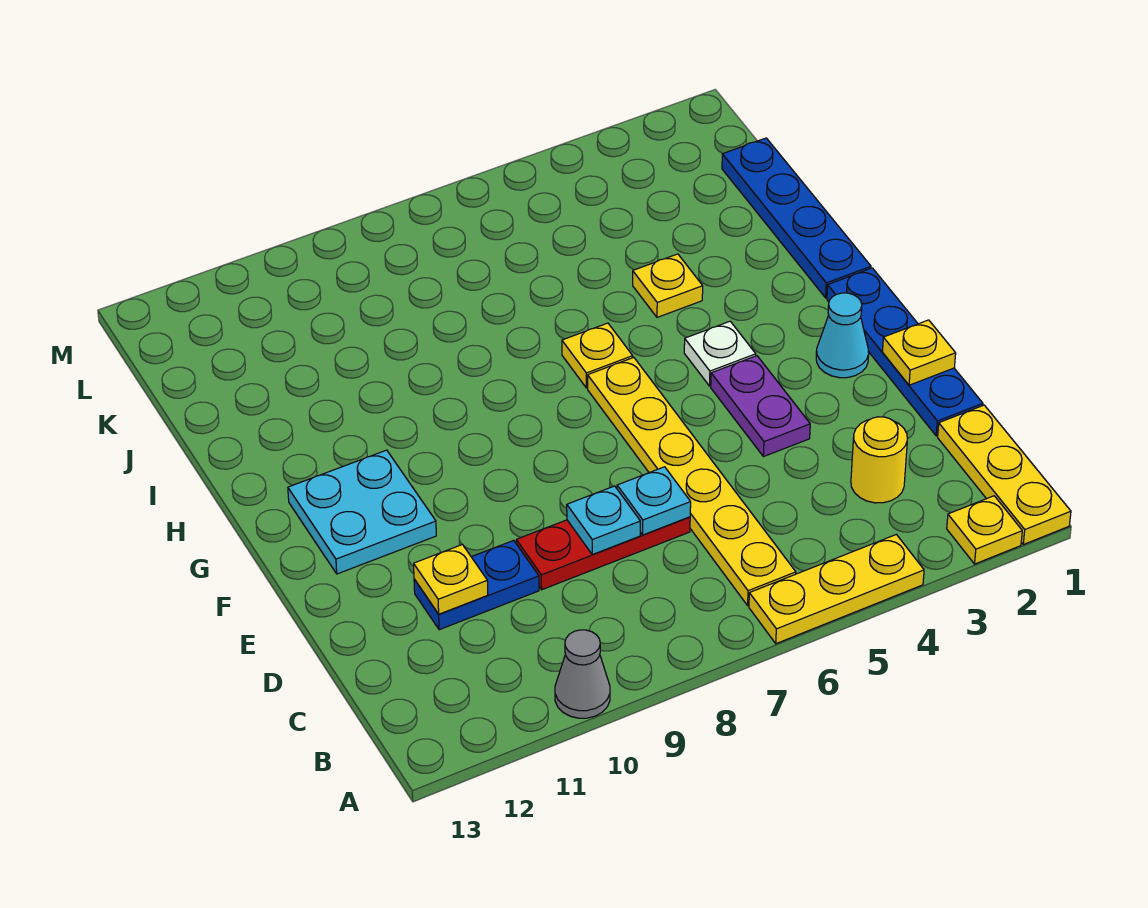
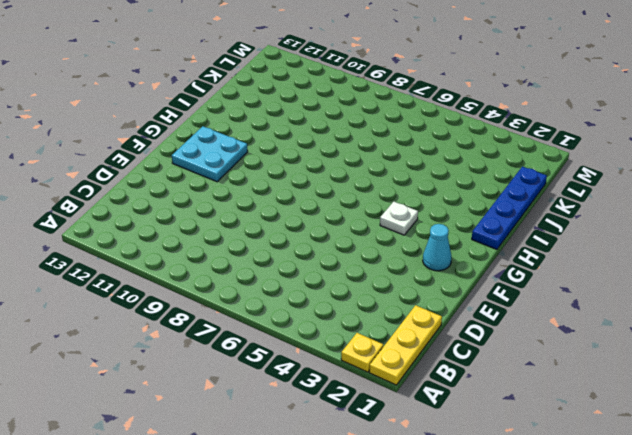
none -> yellow plate A4:A6 level 1
none -> grey cone A10 level 1
none -> yellow plate B6:G6 level 1

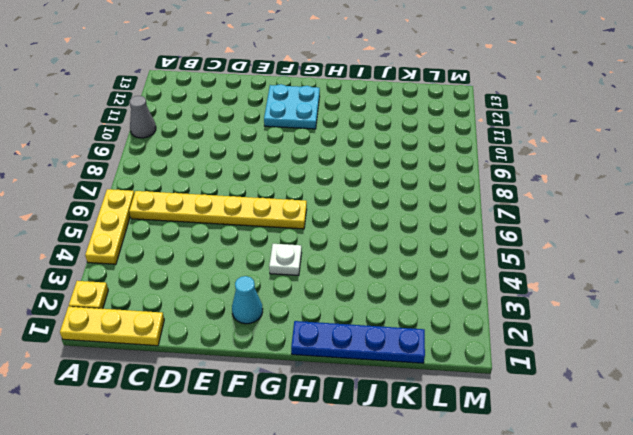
none -> yellow round brick C3 level 1
none -> blue plate D1:G1 level 1
none -> red plate D7:D9 level 1

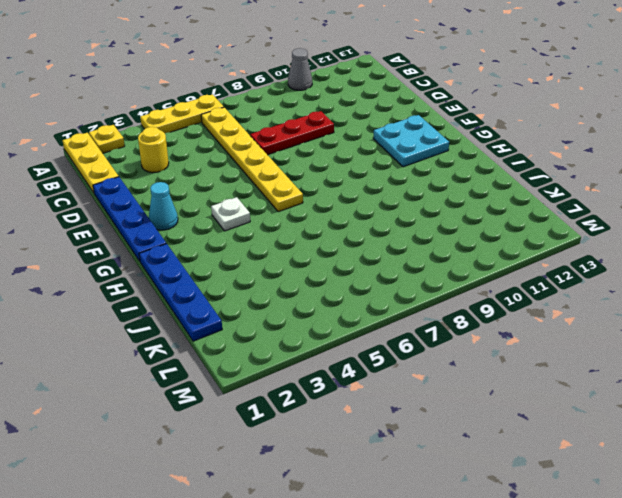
none -> blue plate D10:D11 level 1
none -> purple plate E4:F4 level 1
none -> yellow plate H6 level 1

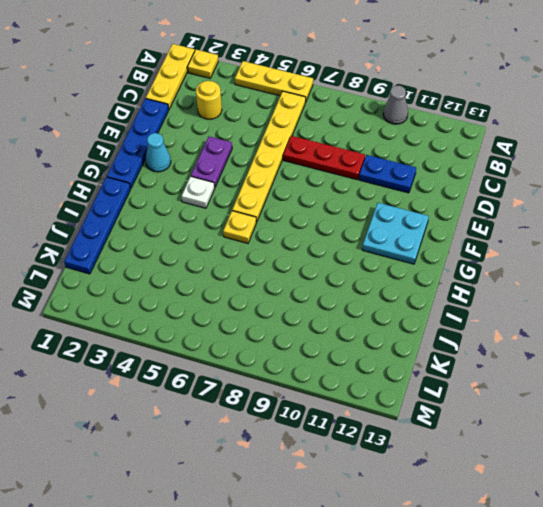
none -> yellow plate I4 level 1
none -> cyan plate D7 level 2
none -> cyan plate D8 level 2

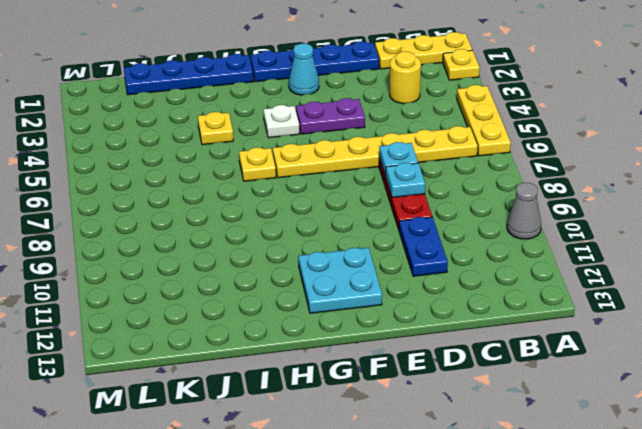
none -> yellow plate D11 level 2
none -> yellow plate E1 level 2

